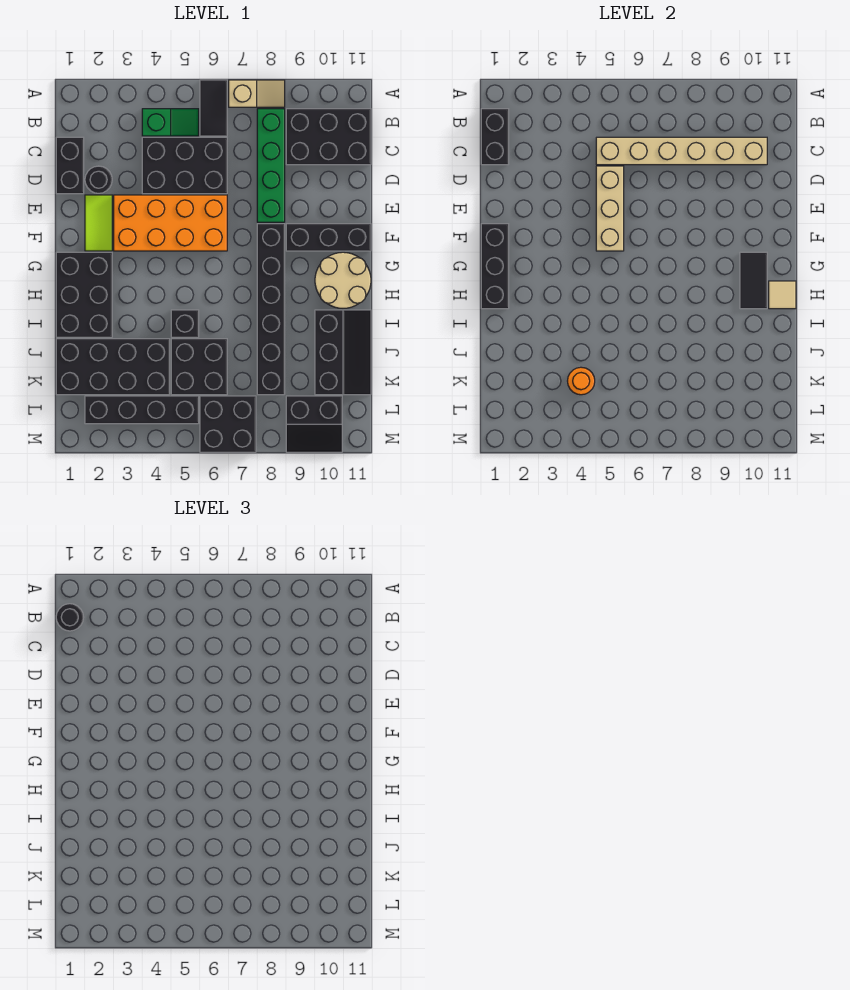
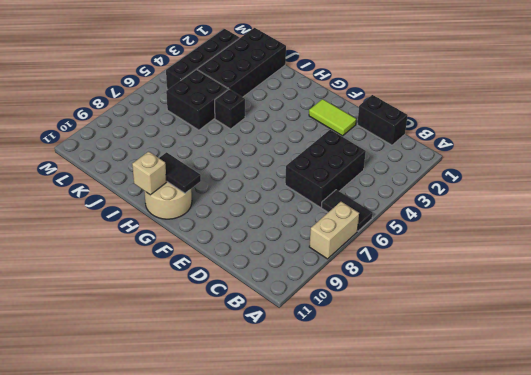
tan brick A7:A8 level 1 -> tan slope A7:A8 level 1 top 7
tan brick H11 level 2 -> tan tile H11 level 2
none -> green slope B4:B5 level 1 top 4
none -> green brick B8:E8 level 1
none -> black brick B9:C11 level 1

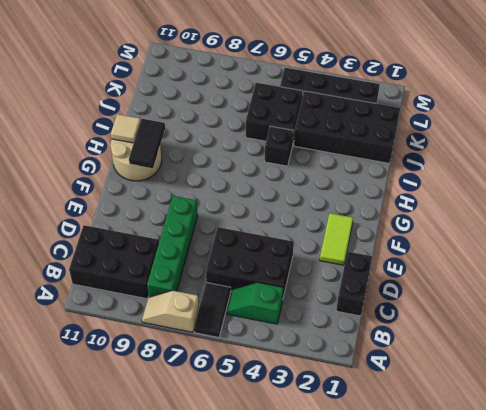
none -> black round brick D2 level 1
none -> orange brick E3:F6 level 1
none -> black brick F8:K8 level 1

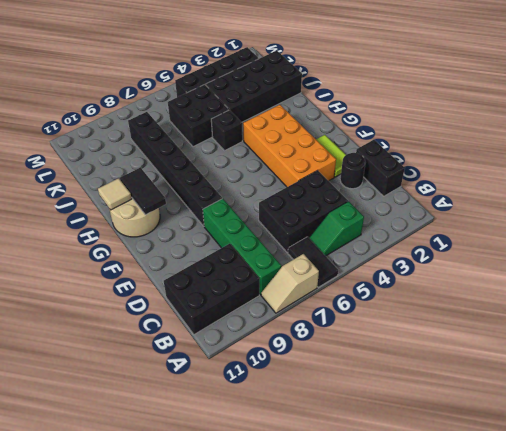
orange brick E3:H4 level 1 -> orange brick E3:F6 level 1
none -> black brick F9:F11 level 1
none -> black brick G1:I2 level 1
none -> black slope I10:K11 level 1 top 10

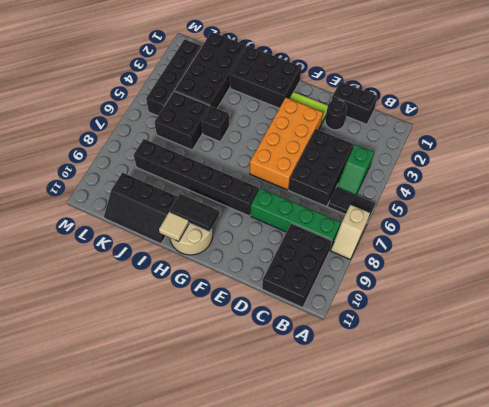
none -> black brick F9:F11 level 1
none -> black brick L6:M7 level 1
none -> black slope L9:M10 level 1 top L

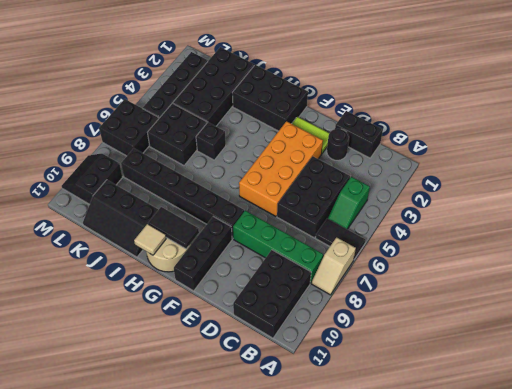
none -> black brick B1:C1 level 2
none -> tan brick C5:C10 level 2
none -> tan brick D5:F5 level 2

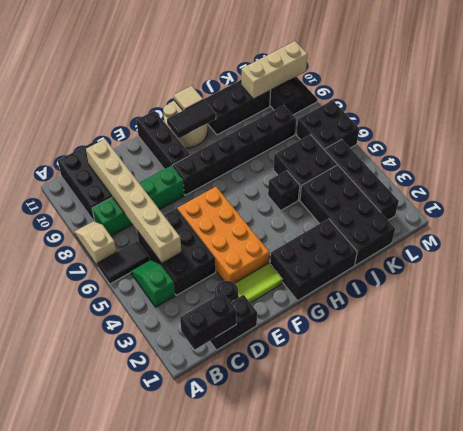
tan brick K10:M10 level 2 -> tan brick D5:F5 level 2
none -> black brick F1:H1 level 2
none -> orange round brick K4 level 2
none -> black round brick B1 level 3

